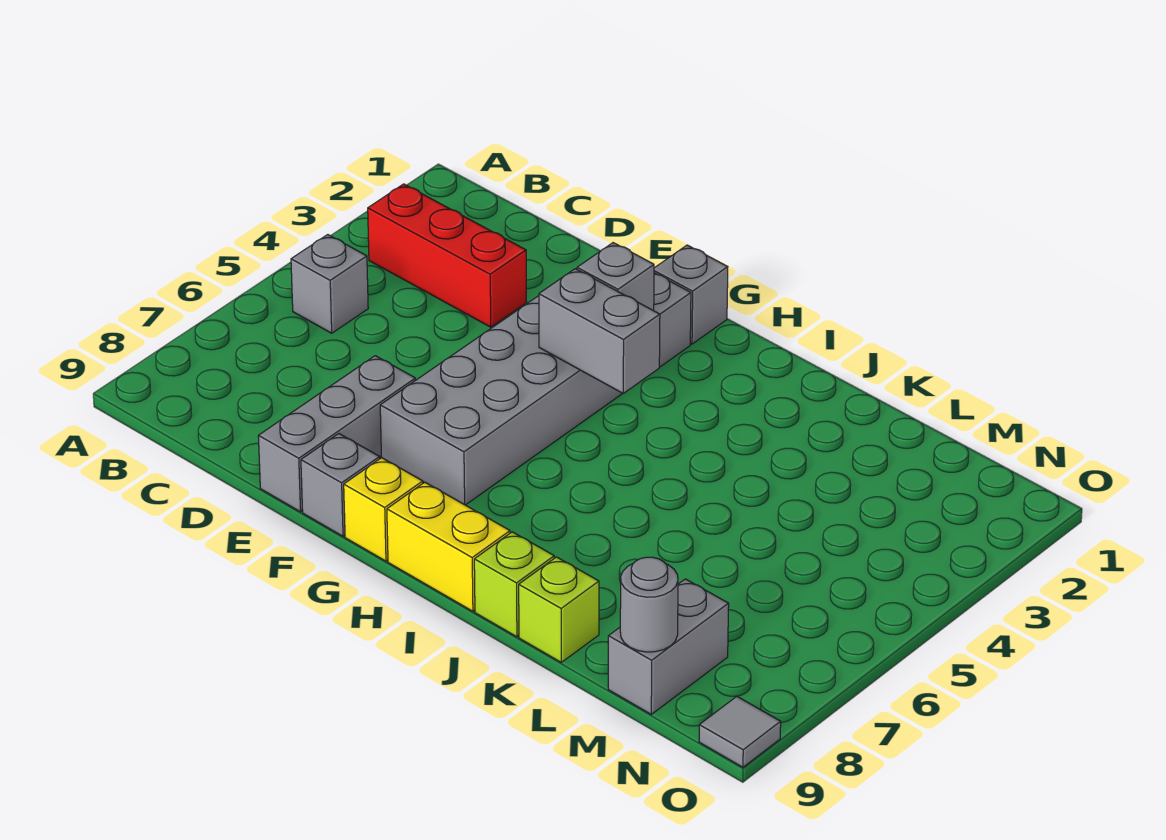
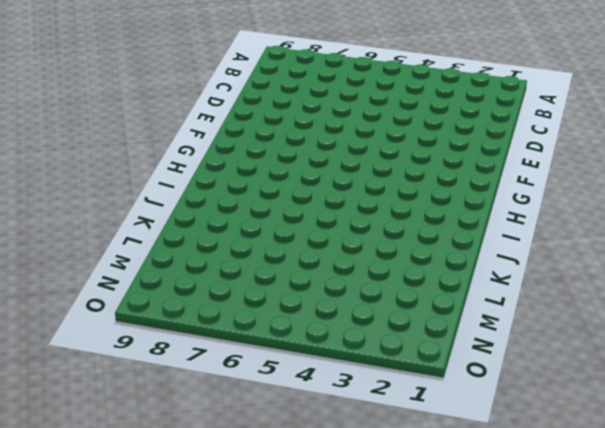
none -> red brick B3:D3 level 1
none -> grey brick B5 level 1
none -> grey brick E7:E9 level 1

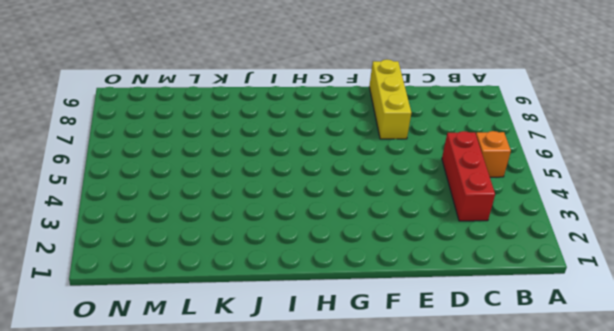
orange brick B5 level 1 -> grey brick B5 level 1
red brick C3:C5 level 1 -> red brick B3:D3 level 1
yellow brick E7:E9 level 1 -> grey brick E7:E9 level 1
none -> grey brick F2:G7 level 1
none -> grey brick F9 level 1
none -> grey brick G1 level 1

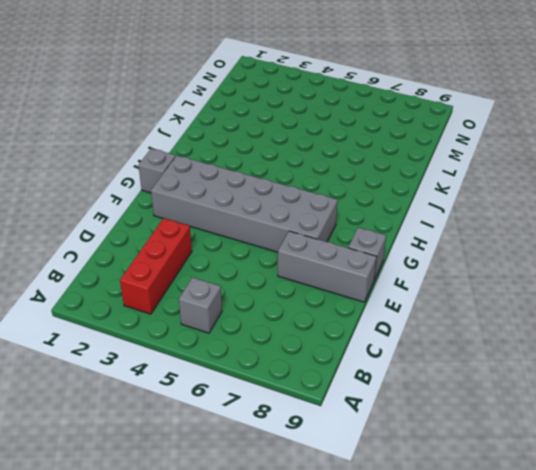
none -> yellow brick G9 level 1
none -> yellow brick H9:I9 level 1
none -> lime brick J9 level 1

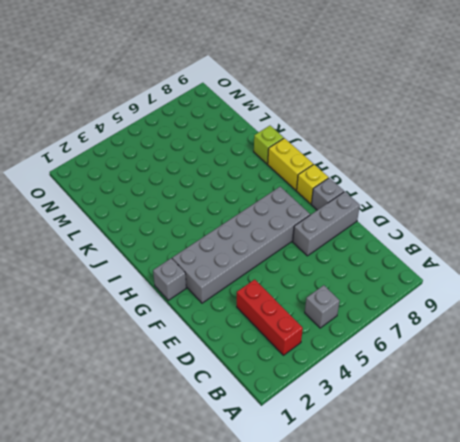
none -> lime brick K9 level 1
none -> grey brick M8:M9 level 1
none -> grey tile O9 level 1

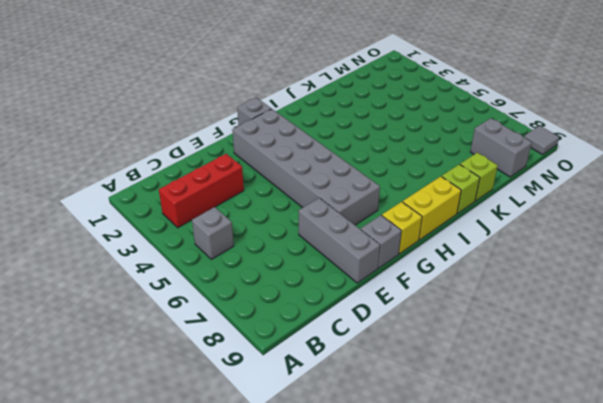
none -> grey brick G3 level 2
none -> grey brick G4:H4 level 2
none -> grey round brick M9 level 2

